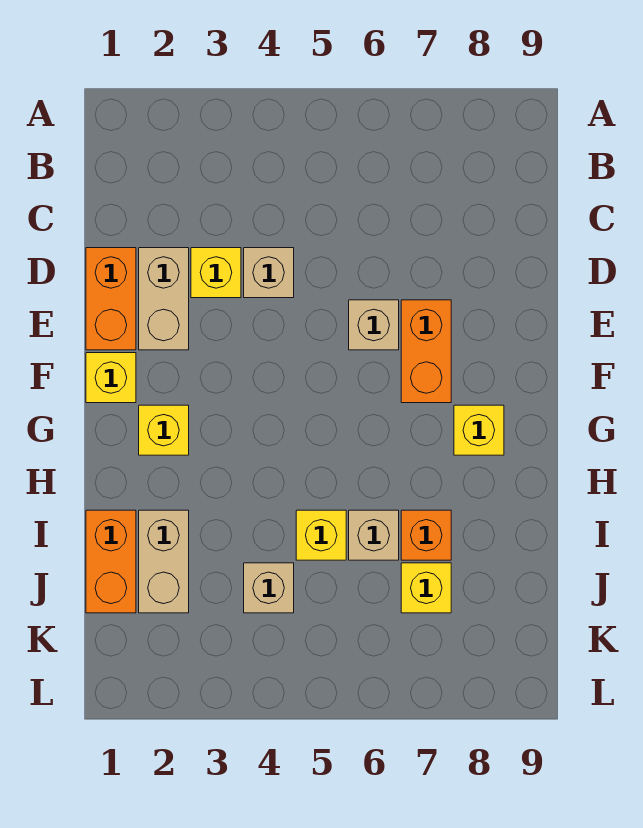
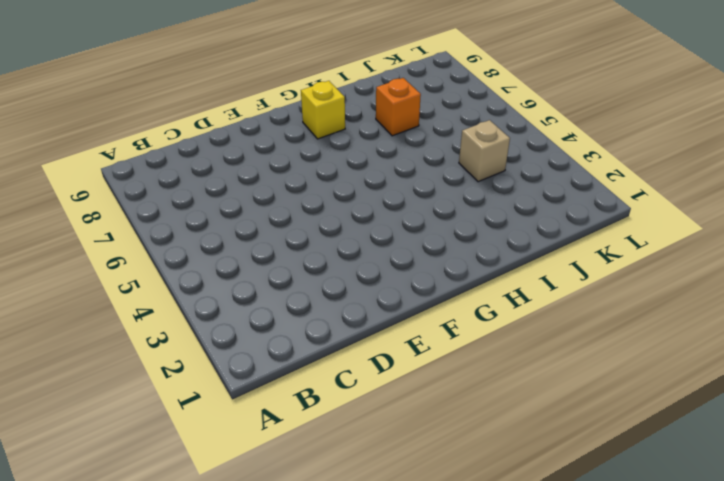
none -> orange brick D1:E1 level 1
none -> tan brick D2:E2 level 1
none -> yellow brick D3 level 1

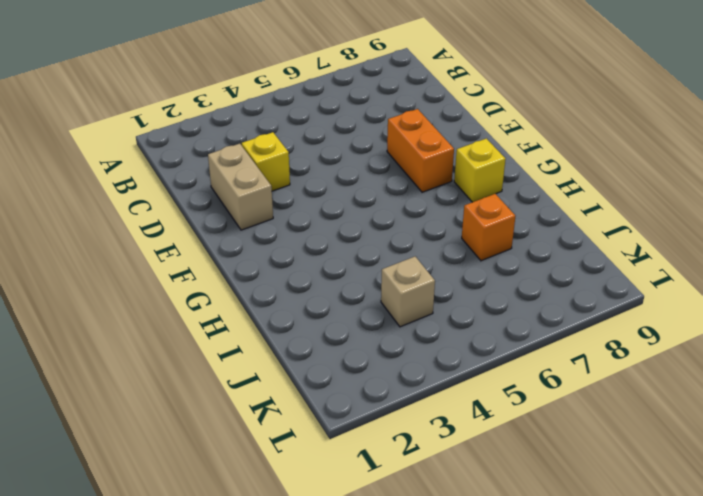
none -> orange brick D1:E1 level 1
none -> tan brick D4 level 1
none -> tan brick E6 level 1

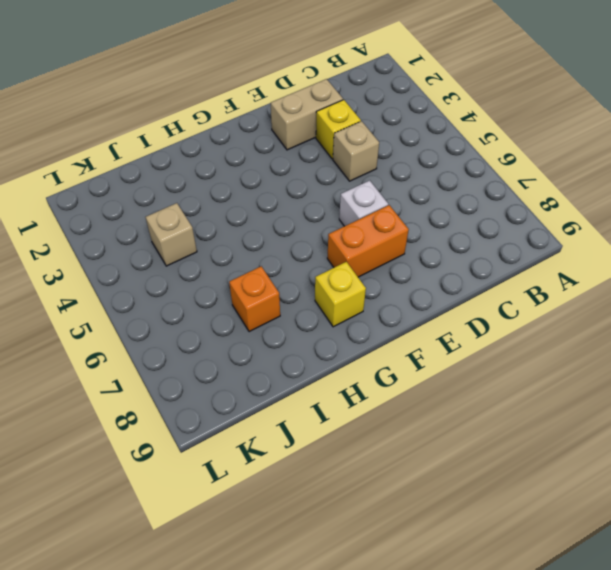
white brick E6 level 1 -> tan brick E6 level 1
none -> orange brick D1:E1 level 1
none -> yellow brick F1 level 1
none -> yellow brick G2 level 1

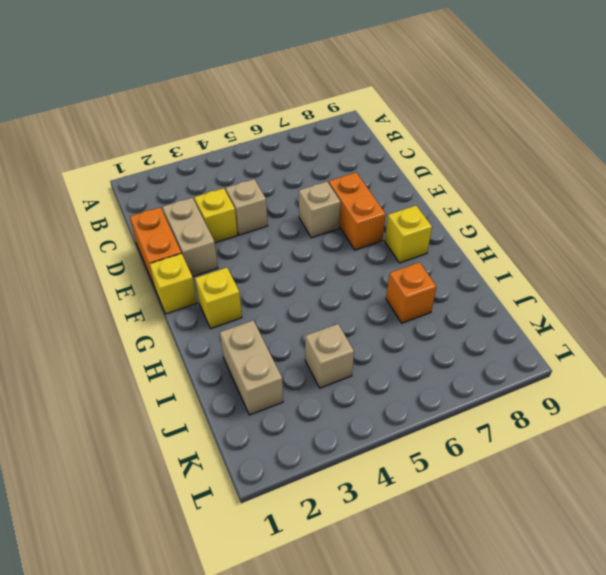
none -> orange brick I1:J1 level 1
none -> yellow brick I5 level 1
none -> tan brick I6 level 1

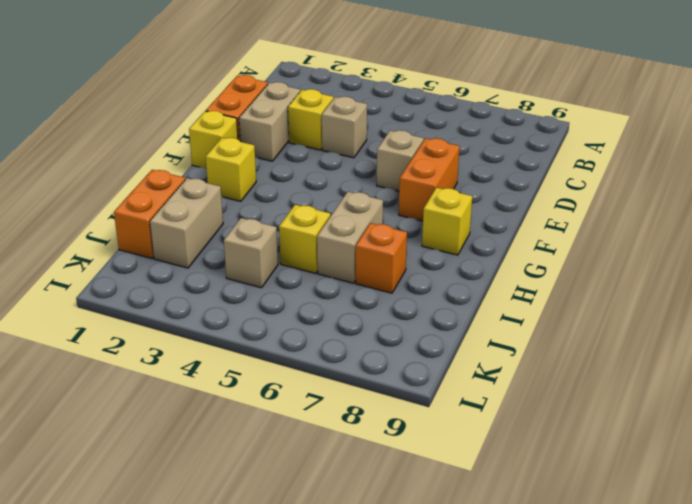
tan brick H6:I6 level 1 -> tan brick I6 level 1
none -> yellow brick J7 level 1

